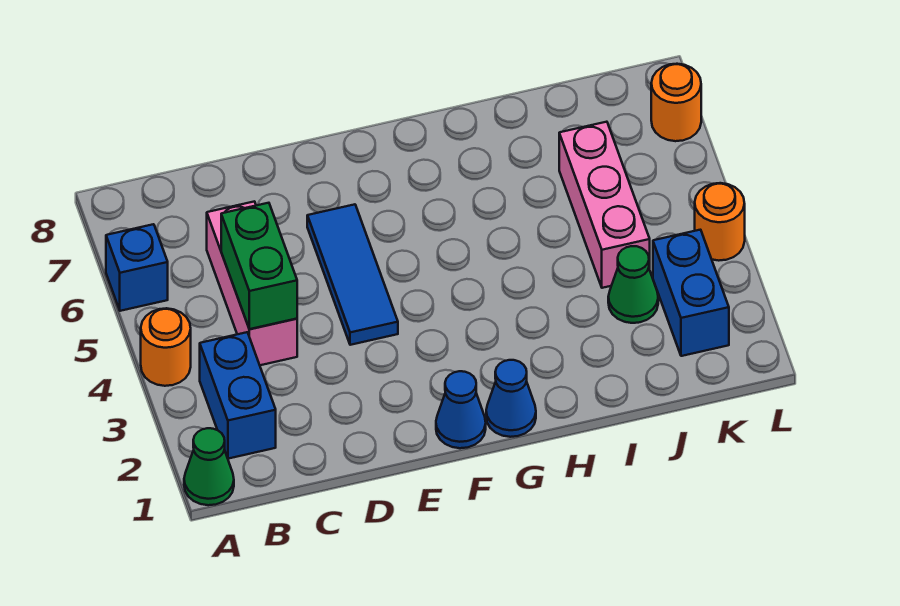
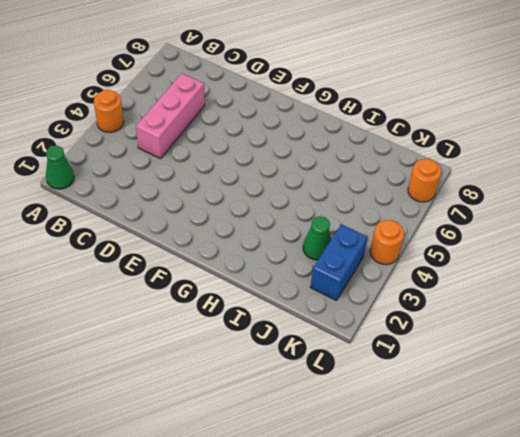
none -> blue brick A6 level 1
none -> blue brick B2:B3 level 1
none -> blue tile E4:E6 level 1

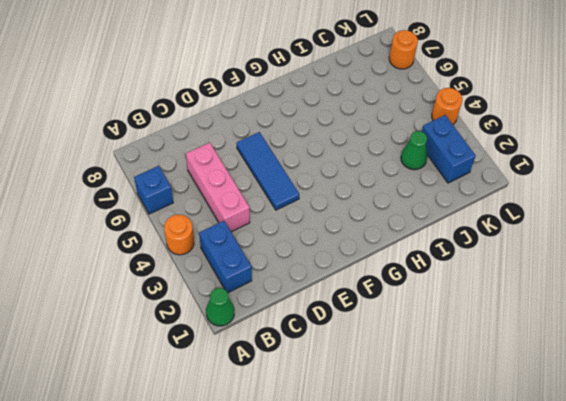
none -> blue cone F1 level 1
none -> blue cone G1 level 1
none -> pink brick J4:J6 level 1

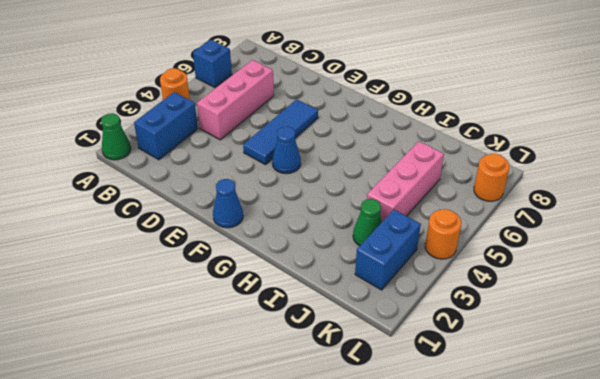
blue cone F4 level 1 -> blue cone G1 level 1
none -> green brick C4:C5 level 2

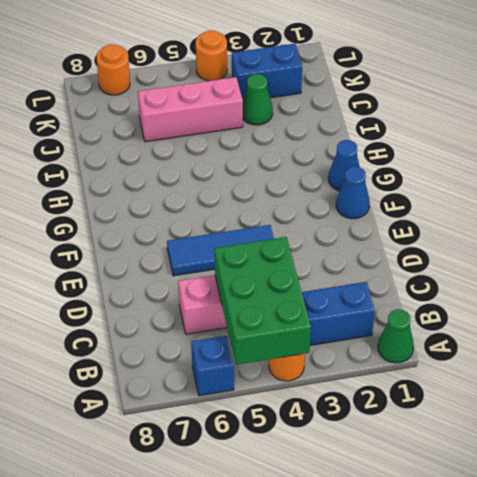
green brick A4:C5 level 2 -> green brick C4:C5 level 2

